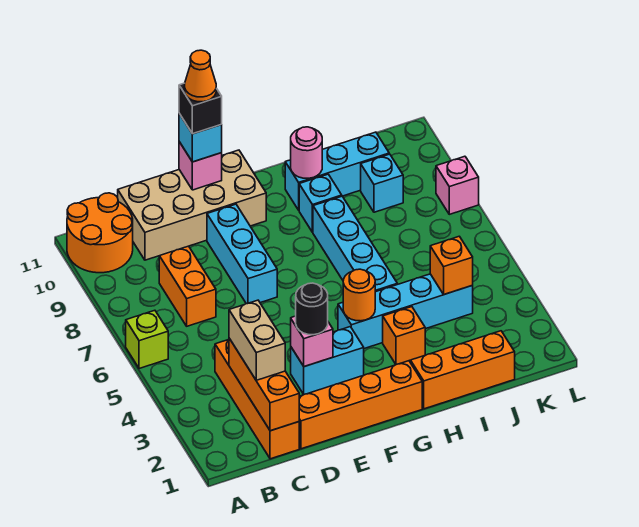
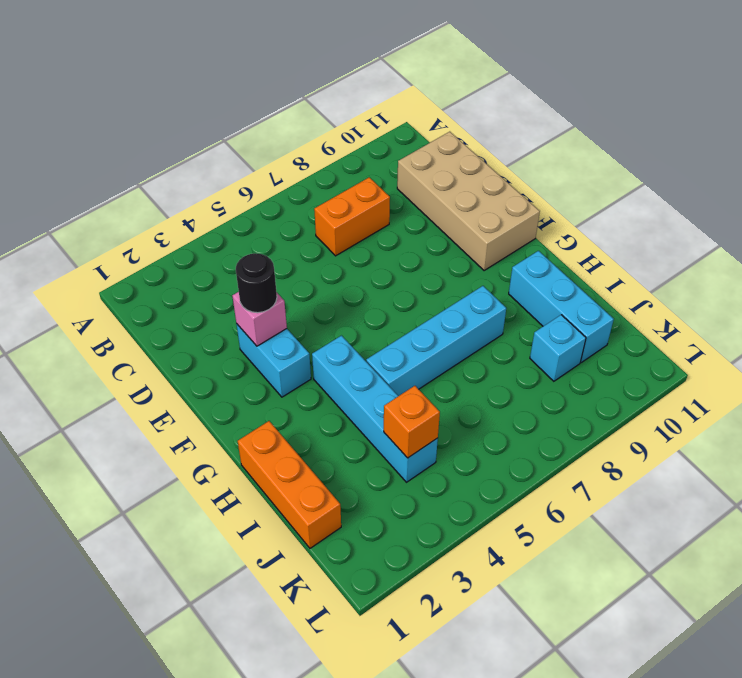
none -> lime brick A6 level 1
none -> orange round brick A10:B11 level 1
none -> orange brick C1:C4 level 1

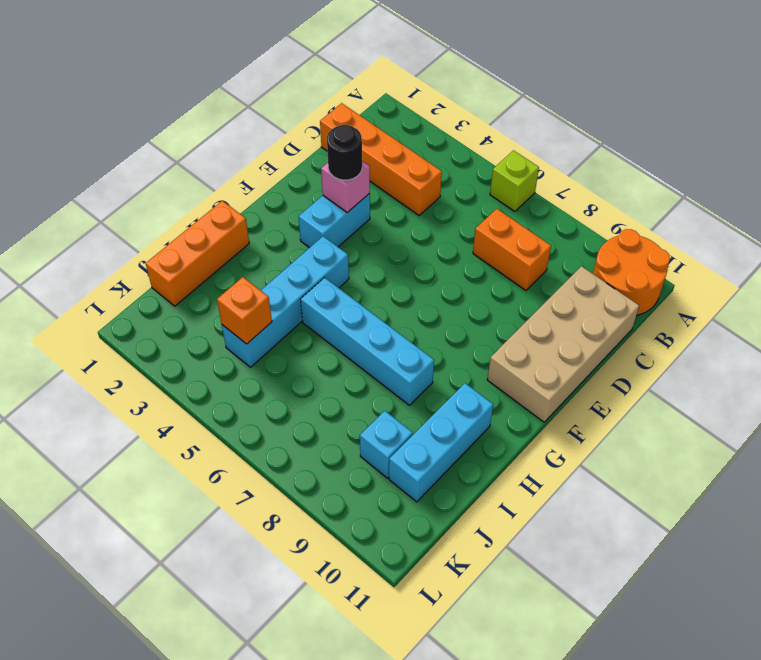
none -> orange brick D1:G1 level 1
none -> cyan brick E7:E9 level 1
none -> orange brick H3 level 1

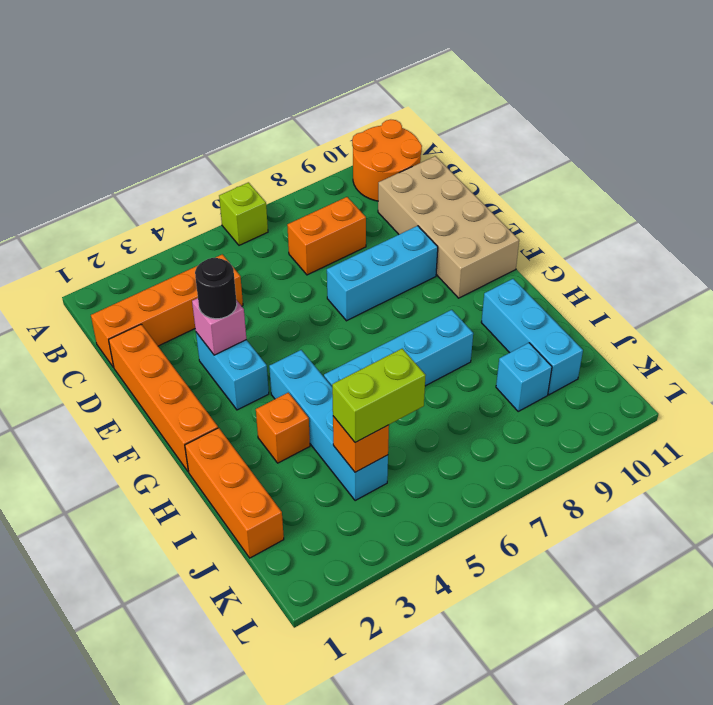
lime brick J4:J5 level 3 -> none
none -> cyan brick H9 level 1
none -> pink brick L8 level 1
none -> orange brick C1:C3 level 2

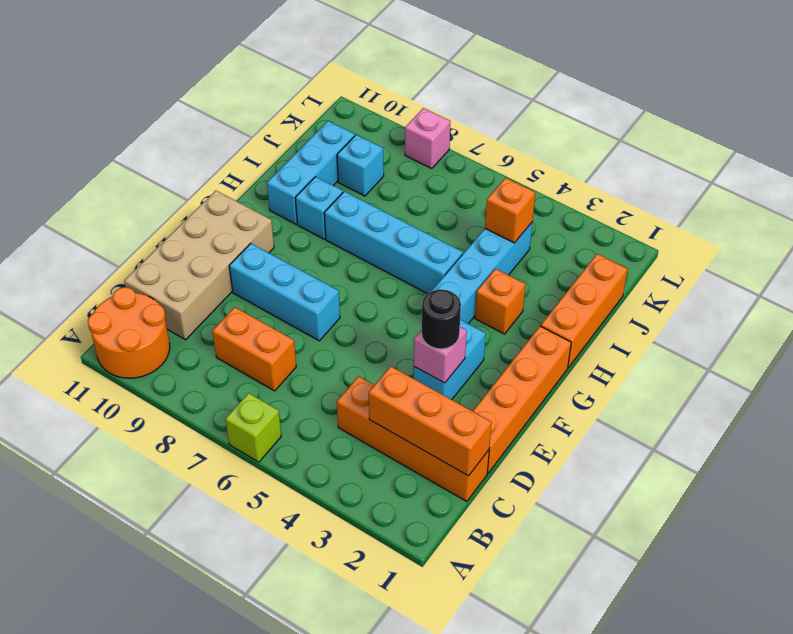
none -> pink brick E11 level 2
none -> orange round brick G4 level 2
none -> pink round brick H10 level 2

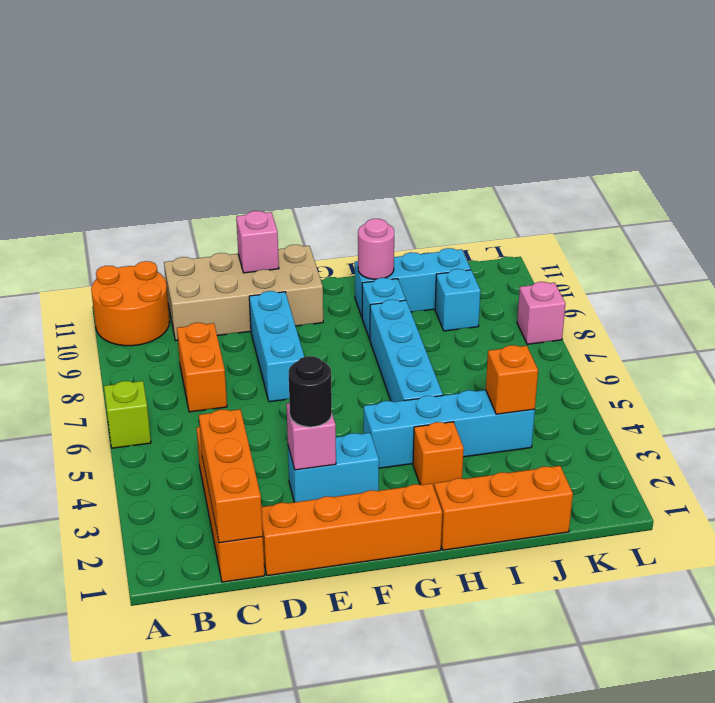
none -> orange round brick G4 level 2
none -> tan brick C2:C3 level 3
none -> cyan brick E11 level 3

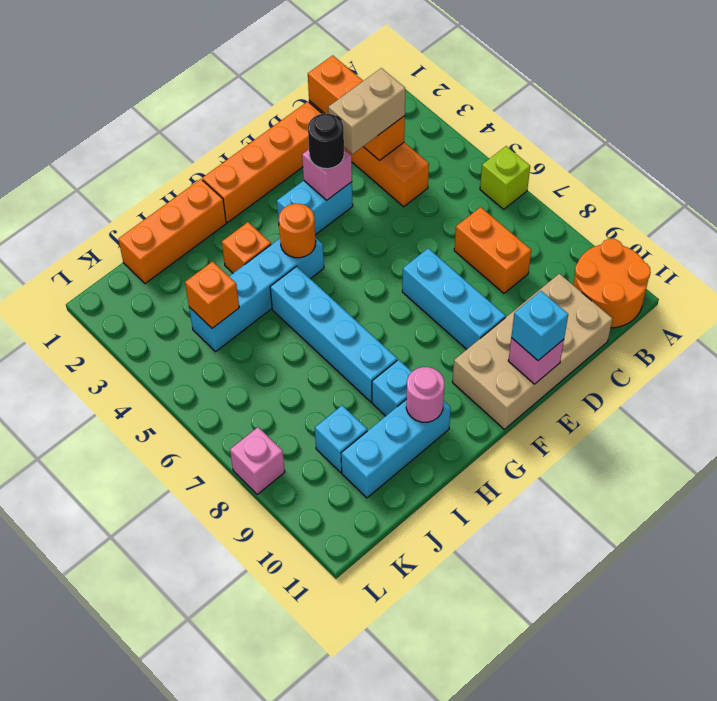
tan brick C3:D3 level 3 -> tan brick C2:C3 level 3
none -> black brick E11 level 4
none -> orange cone E11 level 5

